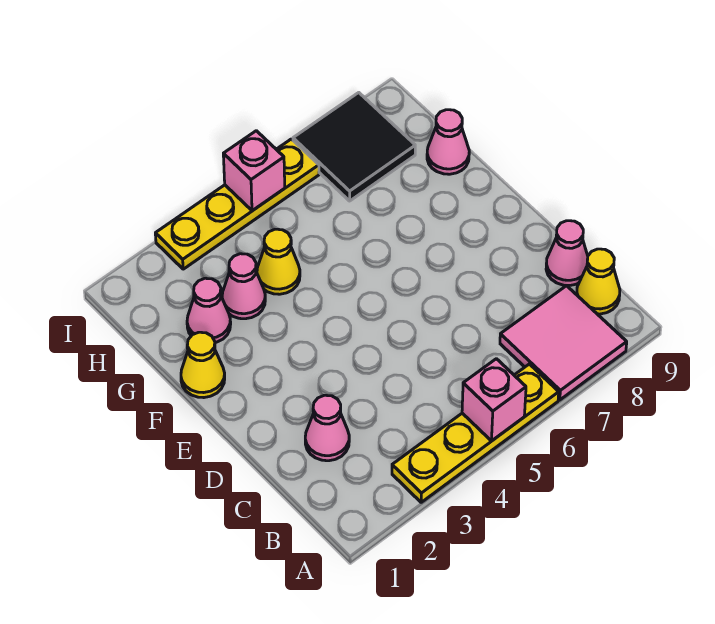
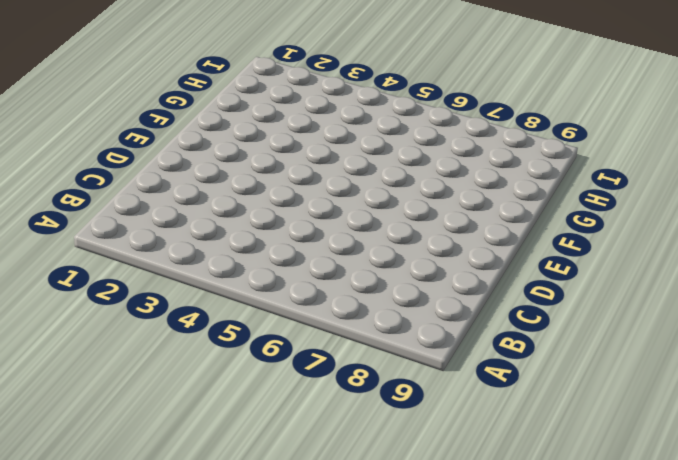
none -> yellow plate A3:A6 level 1
none -> pink tile A7:B8 level 1
none -> yellow cone B9 level 1

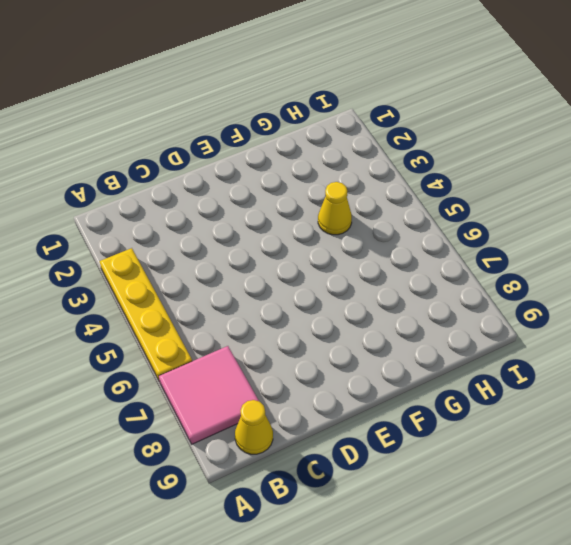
none -> pink cone C2 level 1
none -> pink cone C9 level 1
none -> yellow cone F1 level 1

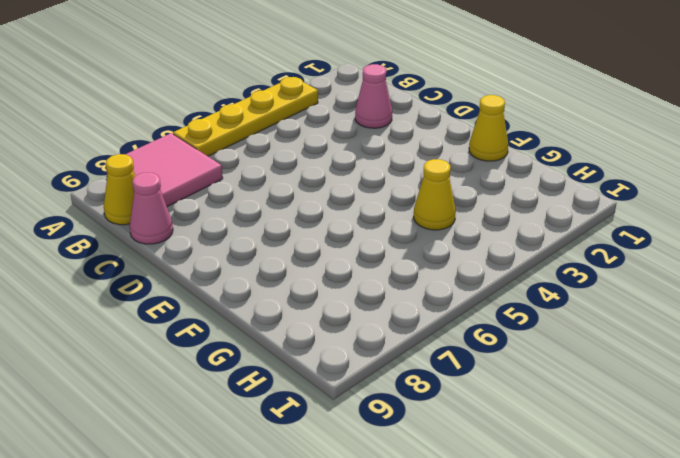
none -> pink cone G2 level 1
none -> pink cone G3 level 1
none -> pink cone G9 level 1

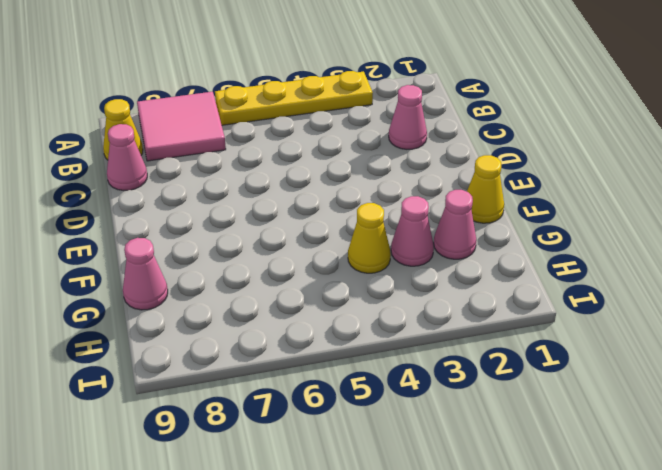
none -> black tile H7:I8 level 1
none -> yellow plate I3:I6 level 1
none -> pink brick A5 level 2

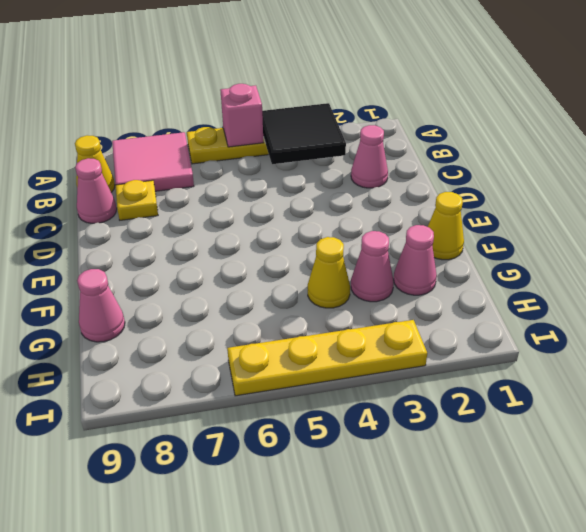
black tile A3:B4 level 2 -> black tile H7:I8 level 1
yellow plate C8 level 1 -> none
none -> pink brick I5 level 2

